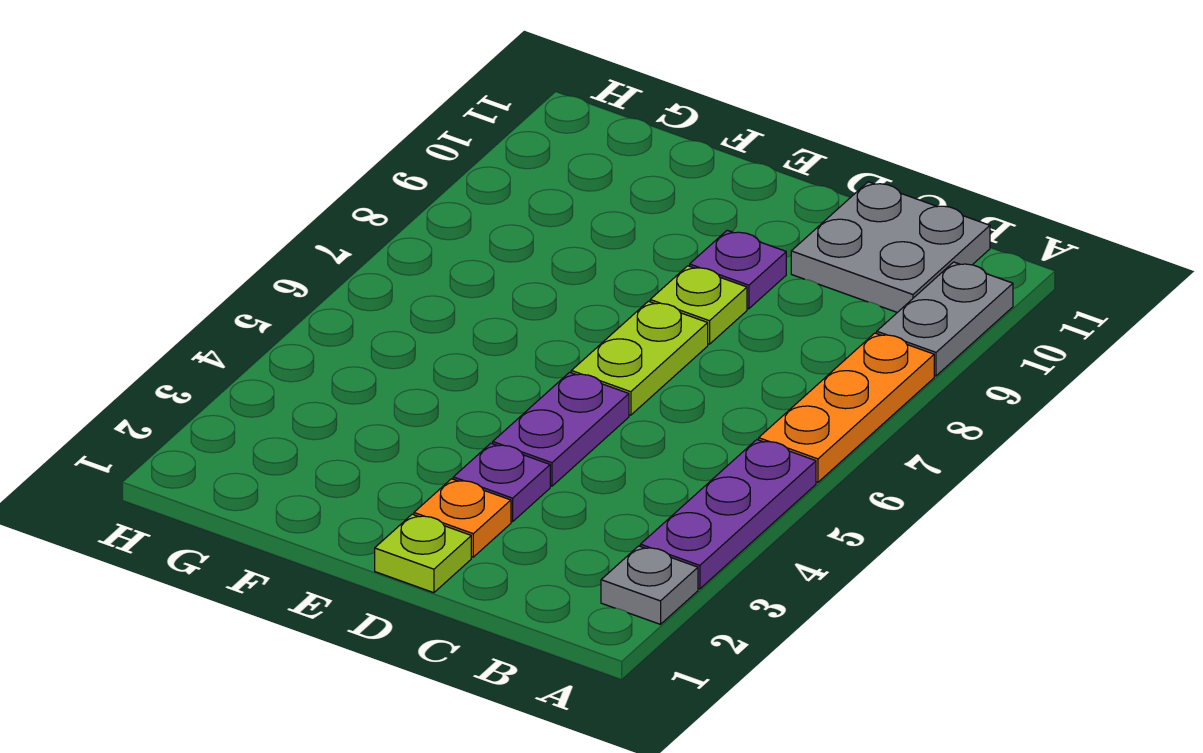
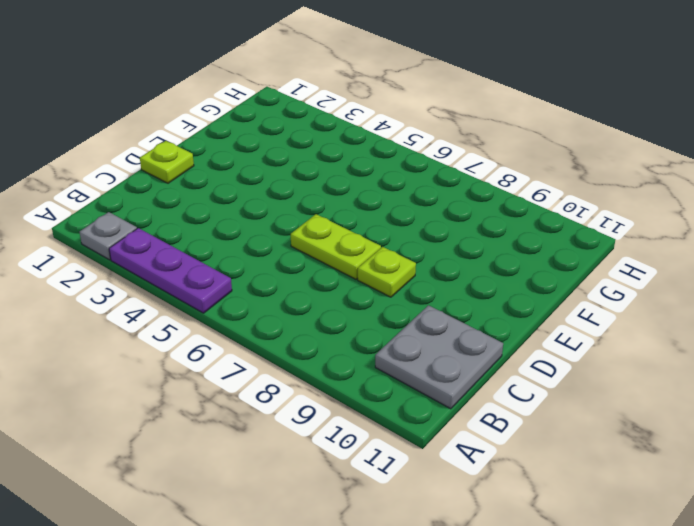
none -> orange plate A6:A8 level 1
none -> grey plate A9:A10 level 1
none -> orange plate D2 level 1

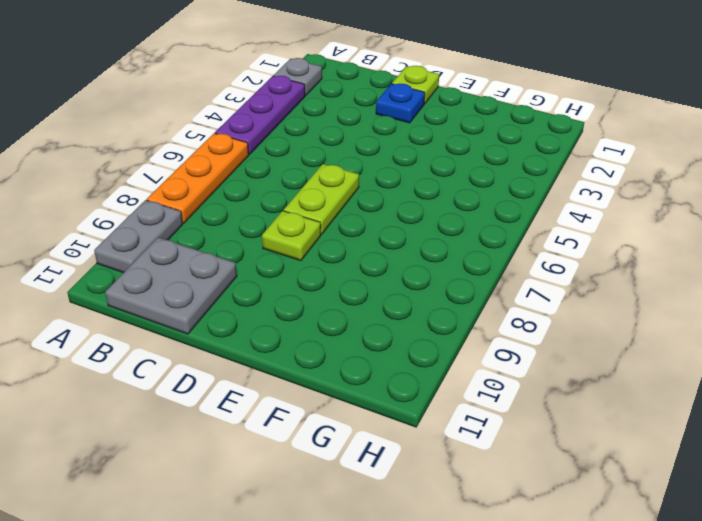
blue plate D2 level 1 -> orange plate D2 level 1
none -> purple plate D3 level 1
none -> purple plate D4:D5 level 1
none -> purple plate D9 level 1

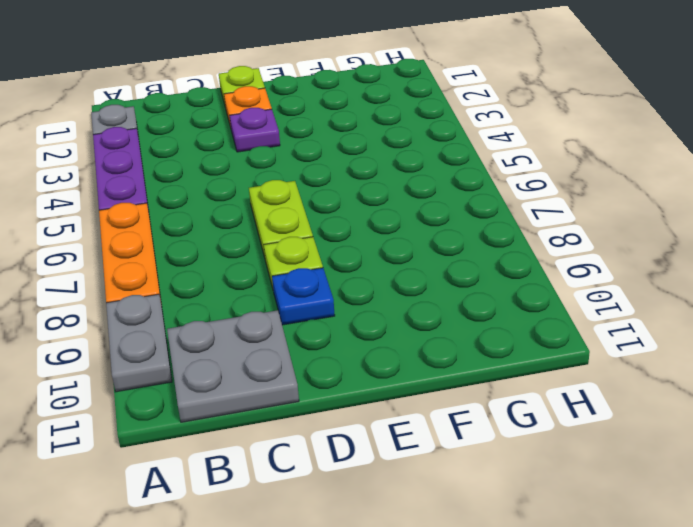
blue plate D9 level 1 -> purple plate D9 level 1
none -> purple plate D4:D5 level 1

